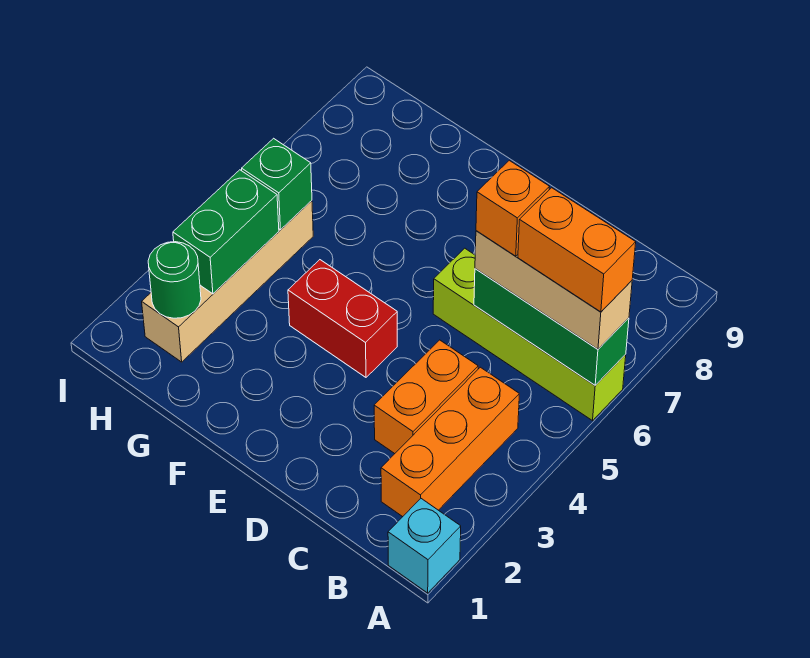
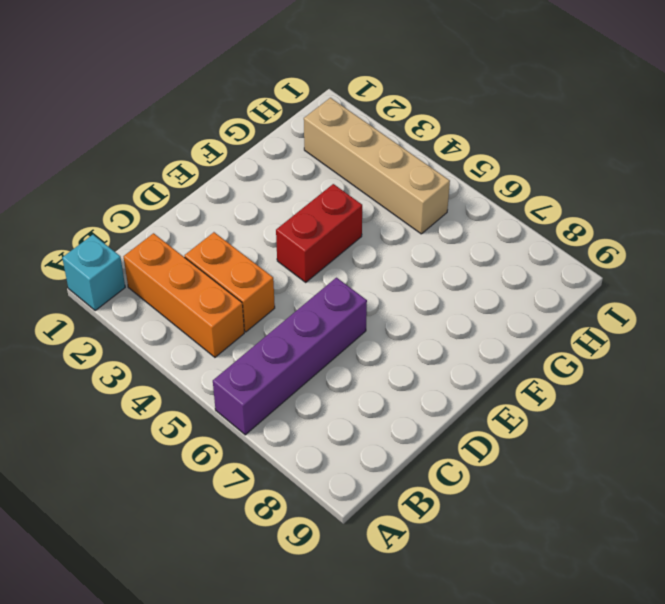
purple brick A6:D6 level 1 -> lime brick A6:D6 level 1
none -> green brick A6:C6 level 2
none -> green round brick H2 level 2
none -> green brick H3:H4 level 2

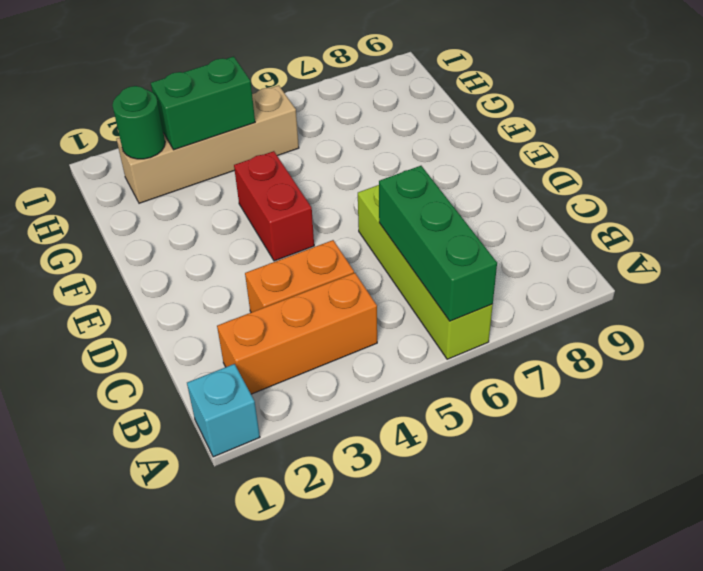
none -> green brick H5 level 2
none -> tan brick A6:C6 level 3
none -> orange brick A6:B6 level 4

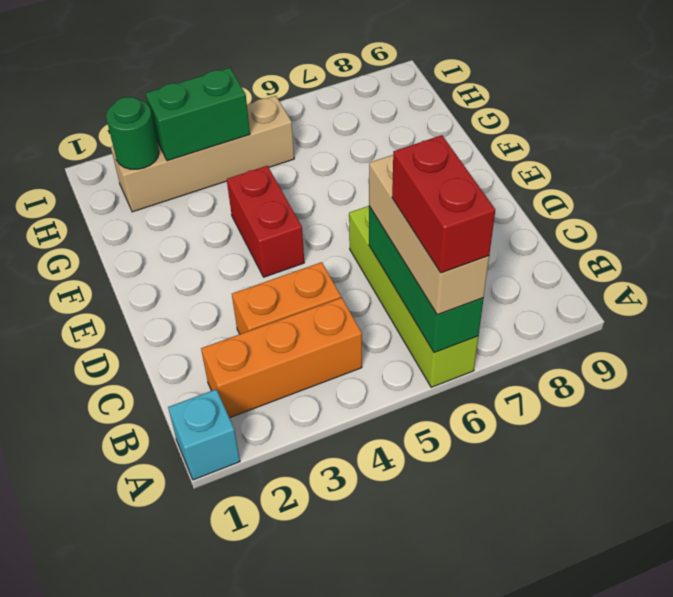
red brick A6:B6 level 4 -> orange brick A6:B6 level 4
none -> green brick H5 level 2
none -> orange brick C6 level 4

